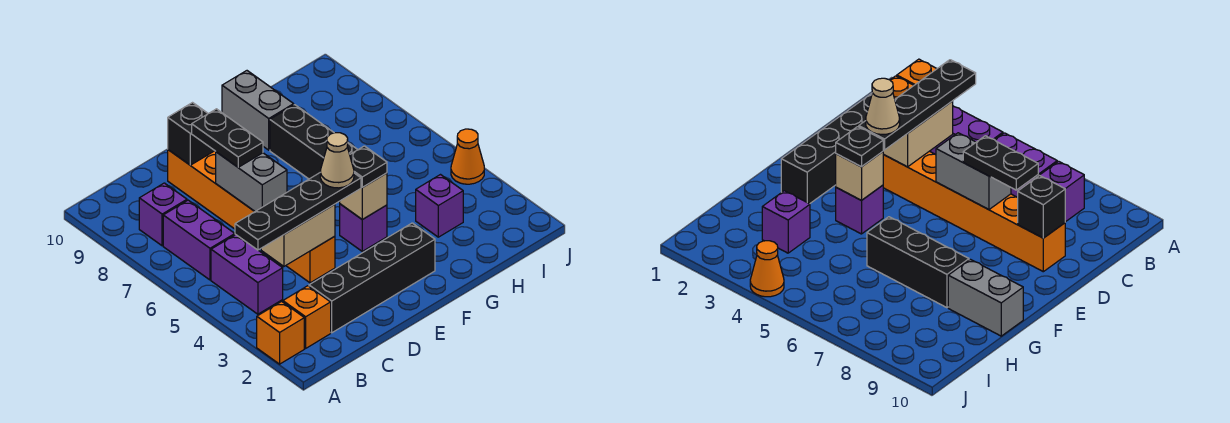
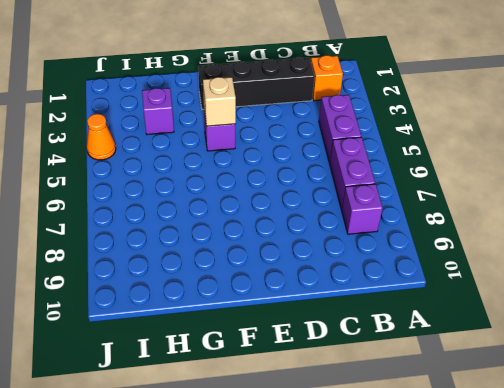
none -> orange brick A2 level 1
none -> orange brick D4:D9 level 1
none -> black brick G6:G8 level 1

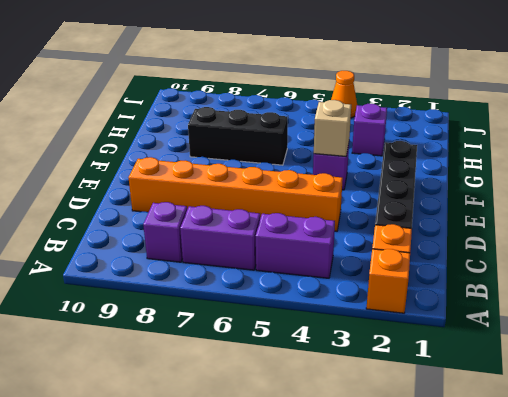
none -> grey brick G9:G10 level 1
none -> tan brick C4:D4 level 2
none -> grey brick D6:D7 level 2

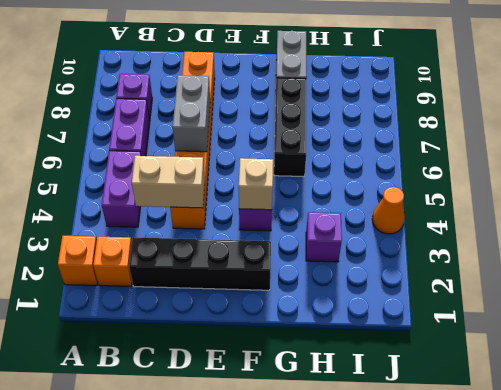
none -> black brick D9 level 2
none -> black plate B4:E4 level 3
none -> black plate D7:D8 level 3

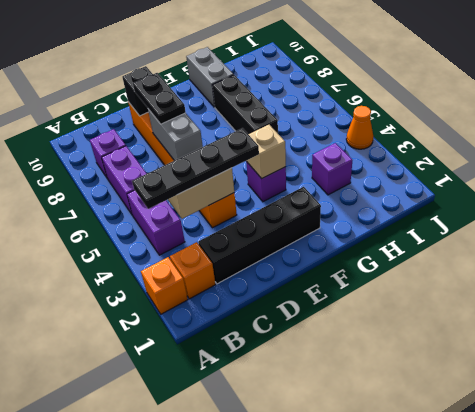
none -> black plate F4 level 3
none -> tan cone E4 level 4

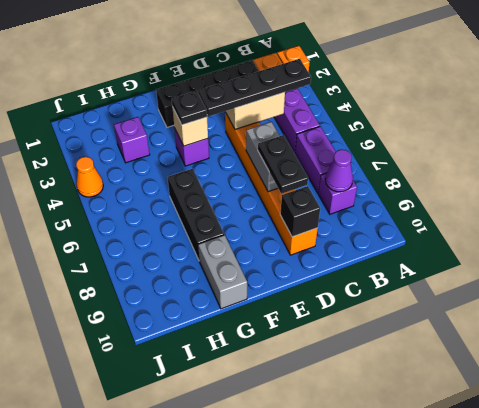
purple cone B8 level 2 -> none
none -> tan cone E4 level 4

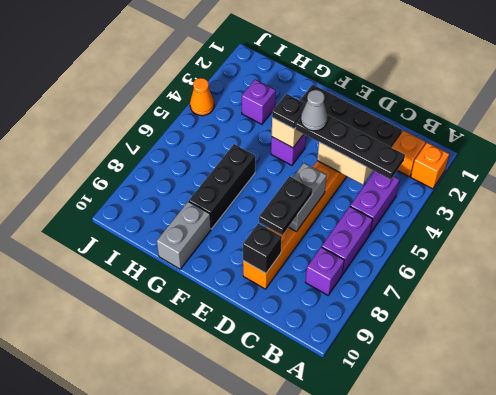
grey cone E4 level 4 -> tan cone E4 level 4

